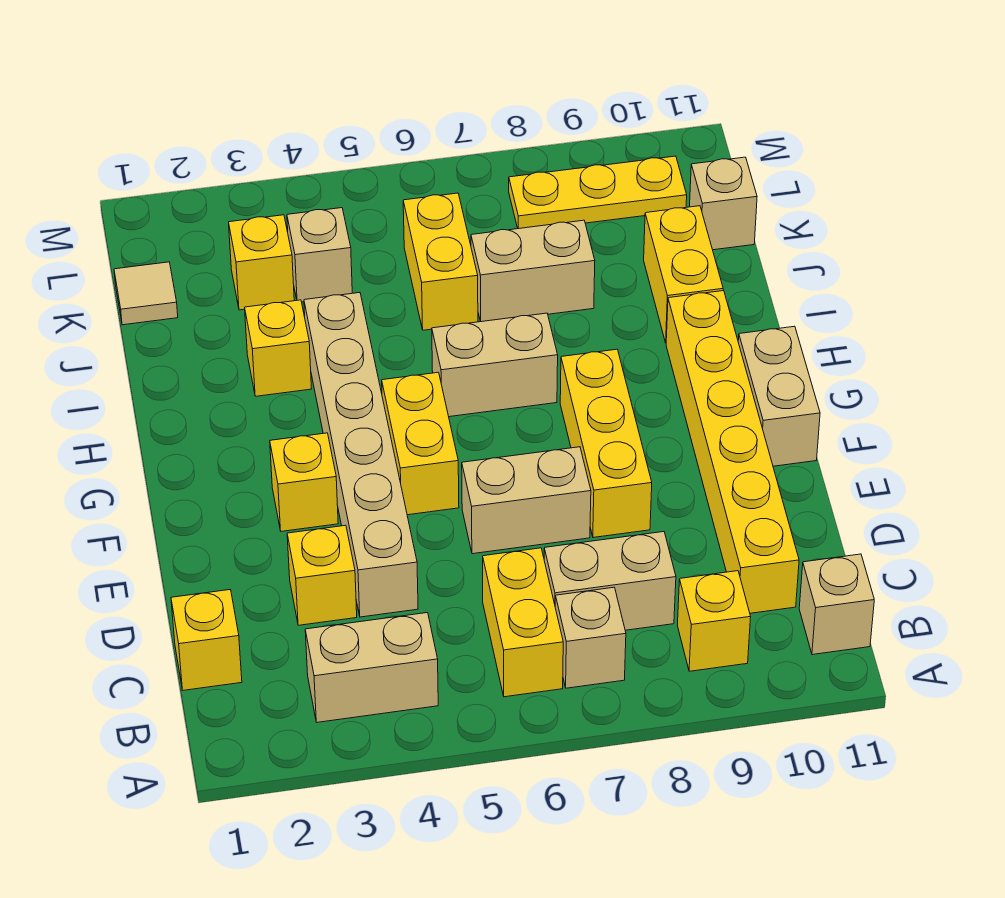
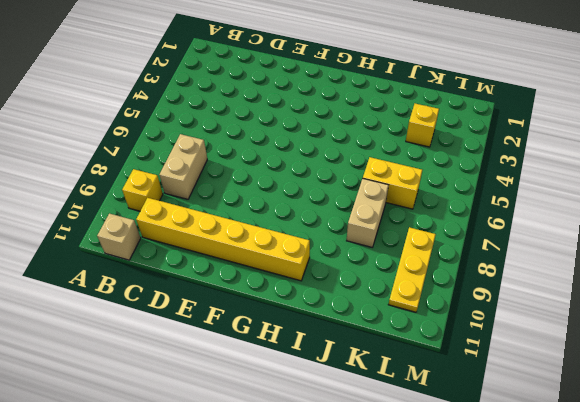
none -> tan brick B3:B4 level 1
none -> yellow brick B6:C6 level 1
none -> tan brick B7 level 1

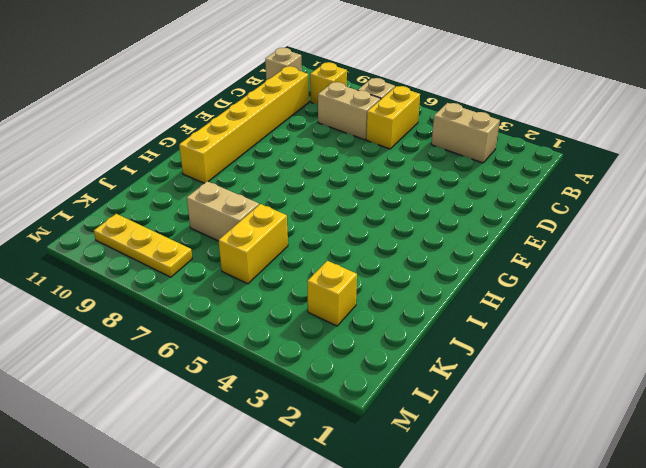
none -> yellow brick C1 level 1
none -> yellow brick D3 level 1
none -> tan brick D4:I4 level 1

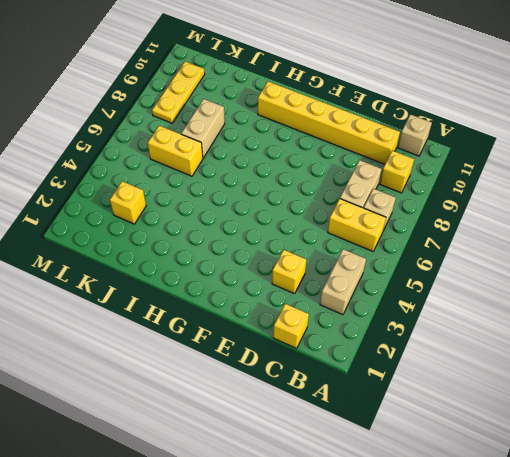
none -> tan brick D4:I4 level 1
none -> tan brick E6:E7 level 1
none -> yellow brick E8:G8 level 1

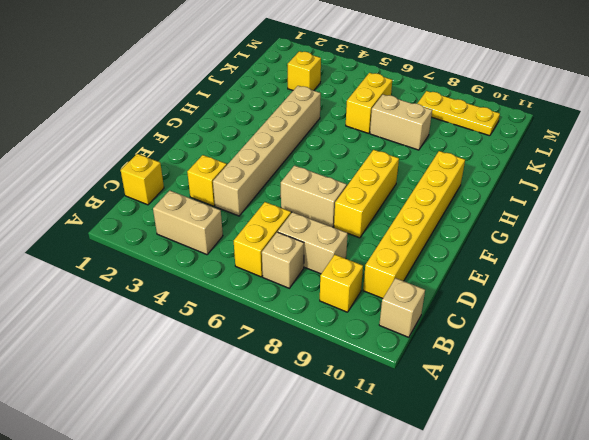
none -> yellow brick F3 level 1
none -> yellow brick F5:G5 level 1
none -> tan brick F11:G11 level 1

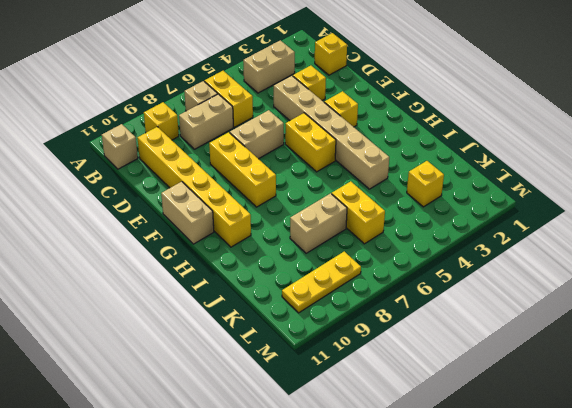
none -> tan brick H6:H7 level 1
none -> yellow brick I3 level 1
none -> yellow brick I10:J10 level 1

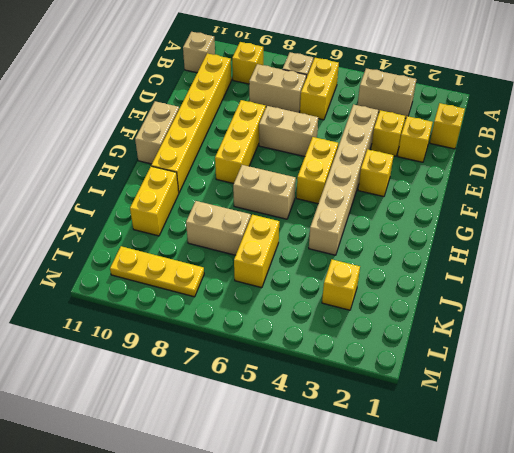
yellow brick D2 level 1 -> yellow brick I3 level 1
none -> tan tile K1 level 1
none -> tan brick K4 level 1
none -> tan brick K11 level 1

